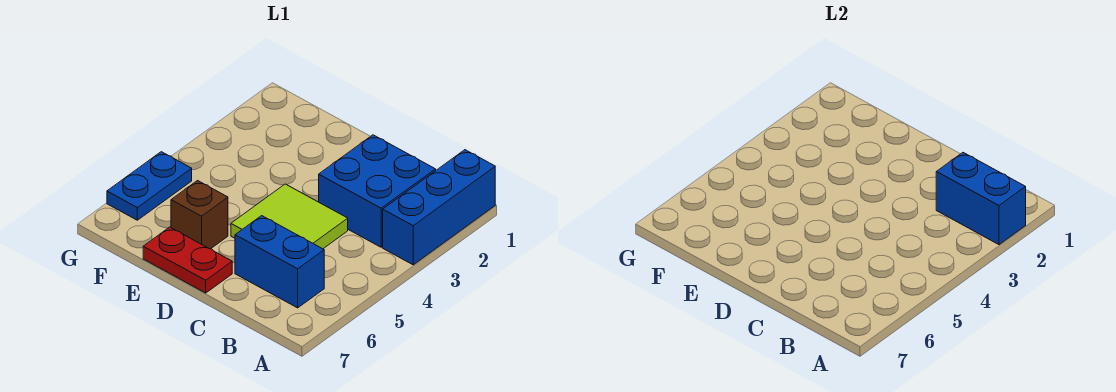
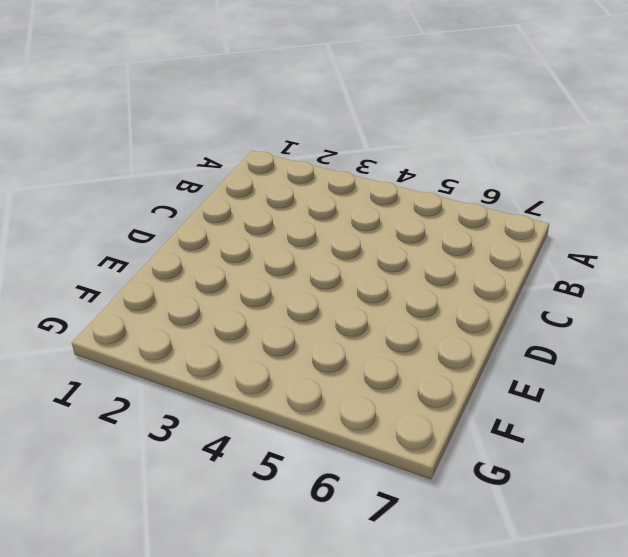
none -> blue brick A1:A3 level 1
none -> blue brick B2:C3 level 1

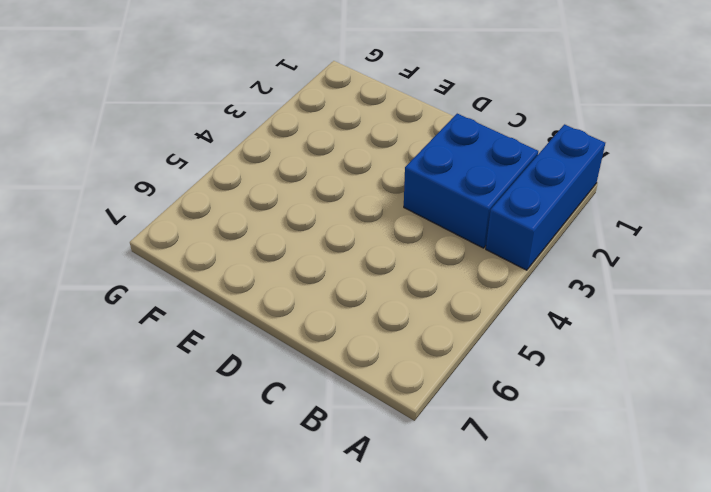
none -> blue brick B6:C6 level 1
none -> lime tile C4:D5 level 1

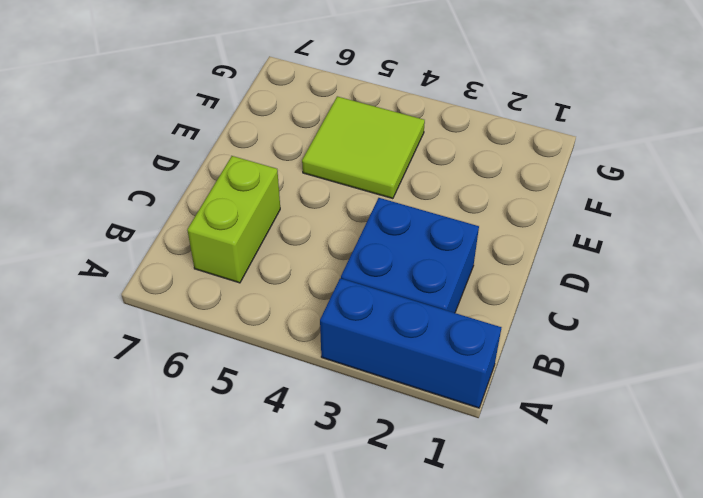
lime brick B6:C6 level 1 -> blue brick B6:C6 level 1
lime tile E4:F5 level 1 -> lime tile C4:D5 level 1
none -> red plate D7:E7 level 1
none -> brown brick E6 level 1

